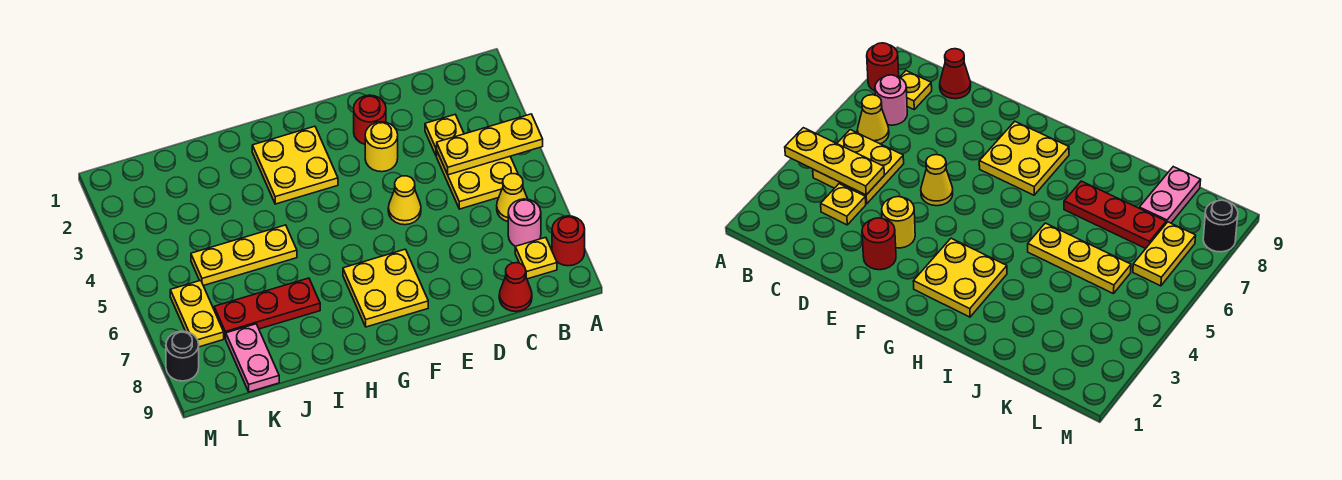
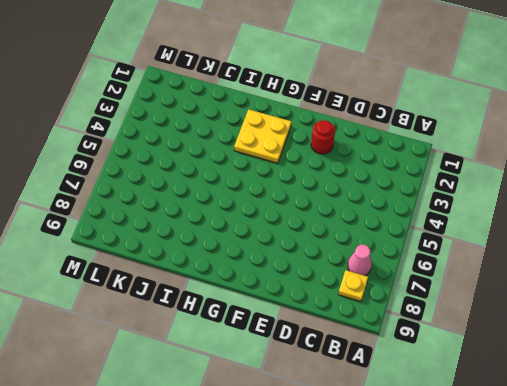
pink cone B7 level 1 -> pink round brick B7 level 1
none -> red round brick A8 level 1
none -> yellow plate B4:C5 level 1
none -> yellow cone B6 level 1

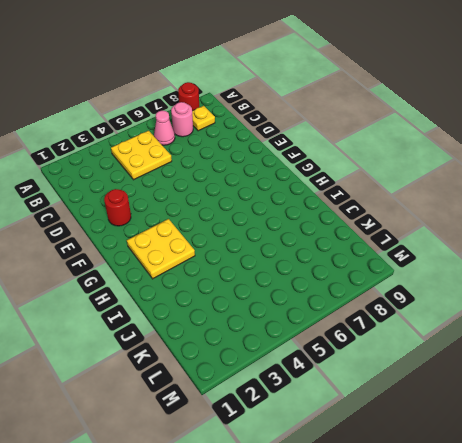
pink cone B6 level 1 -> yellow cone B6 level 1
none -> yellow plate C3 level 1
none -> red cone C9 level 1
none -> yellow round brick E3 level 1

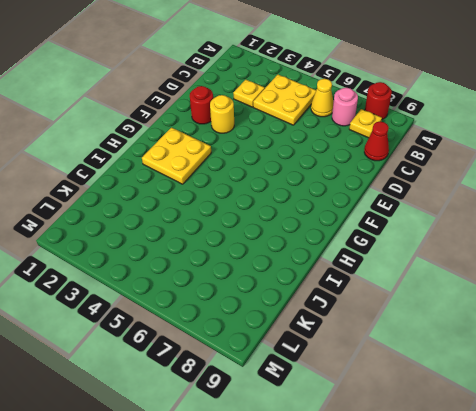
none -> yellow cone E5 level 1
none -> yellow plate F7:G8 level 1
none -> yellow plate I5:K5 level 1

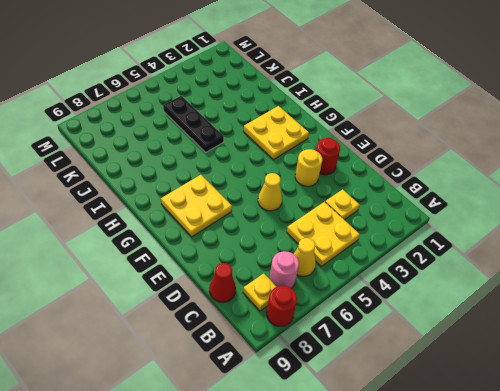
black plate I5:K5 level 1 -> yellow plate I5:K5 level 1
none -> red plate I7:K7 level 1
none -> pink plate K8:K9 level 1
none -> yellow plate L6:L7 level 1

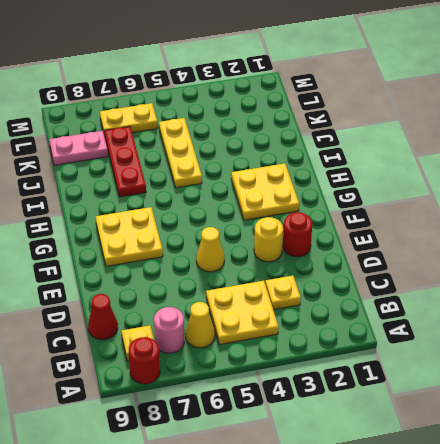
none -> black round brick M8 level 1
none -> yellow plate A4:C4 level 2

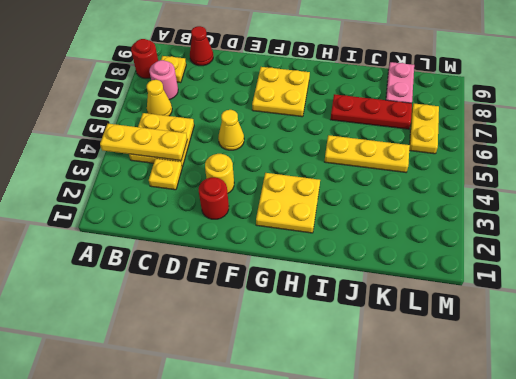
none -> black round brick M8 level 1

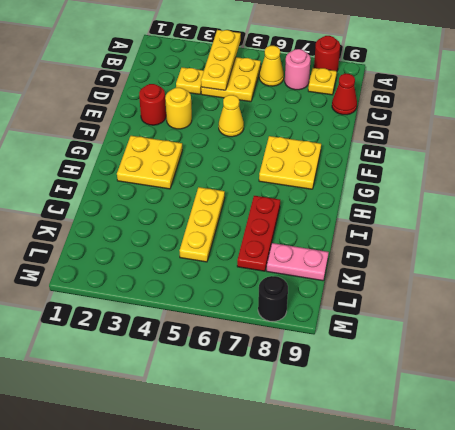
none -> yellow plate L6:L7 level 1

